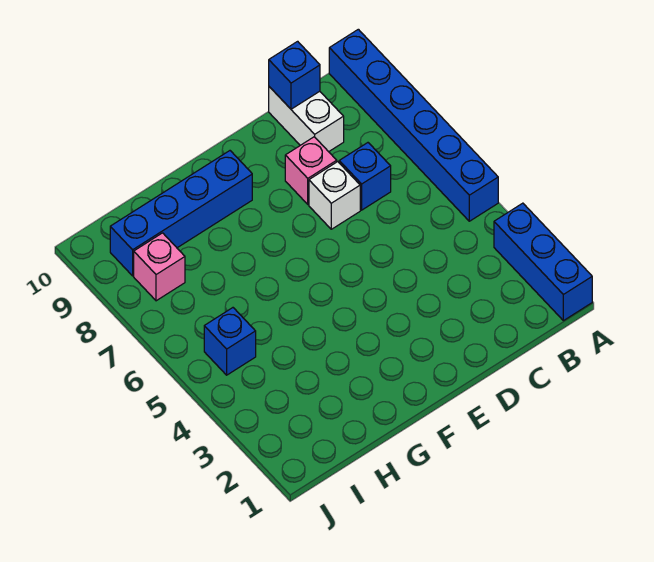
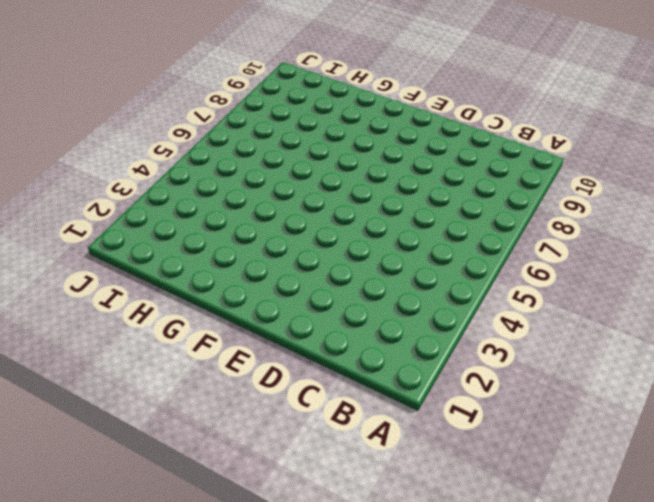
none -> blue brick A1:A3 level 1
none -> blue brick A5:A10 level 1

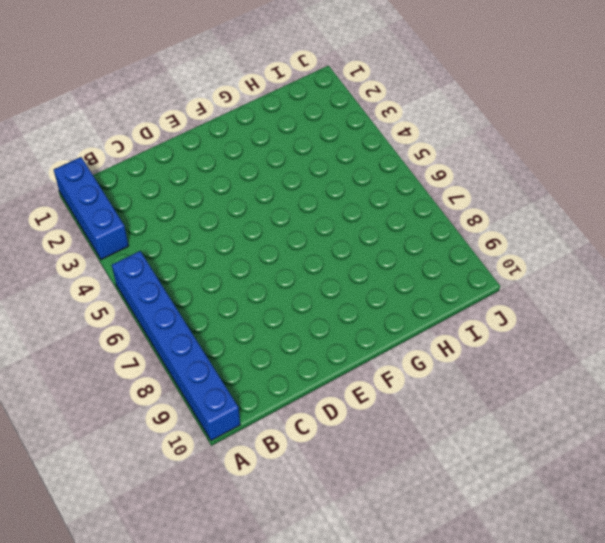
none -> blue brick C7 level 1
none -> white brick C9:C10 level 1

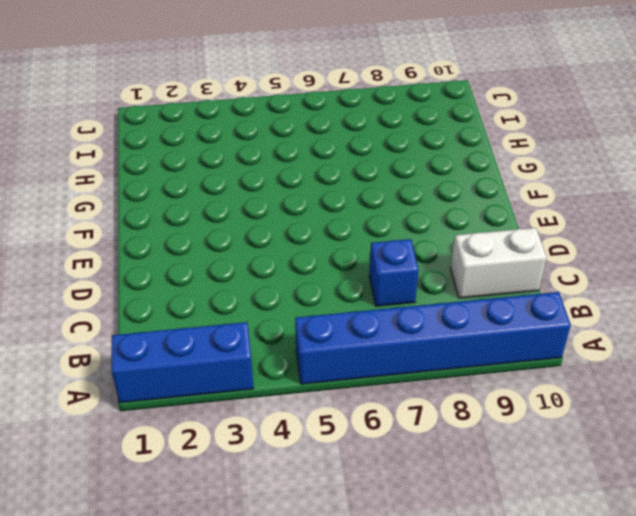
none -> white brick D7 level 1
none -> pink brick D8 level 1

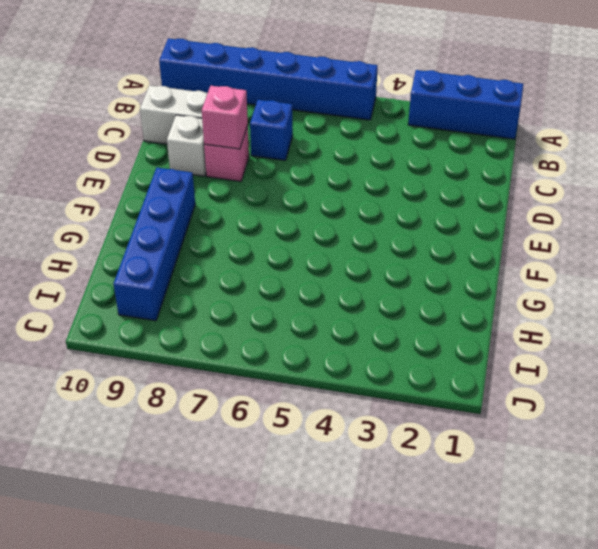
pink brick D8 level 2 -> pink brick I8 level 1
white brick D9 level 1 -> white brick D7 level 1
none -> blue brick I5 level 1
none -> blue brick C10 level 2

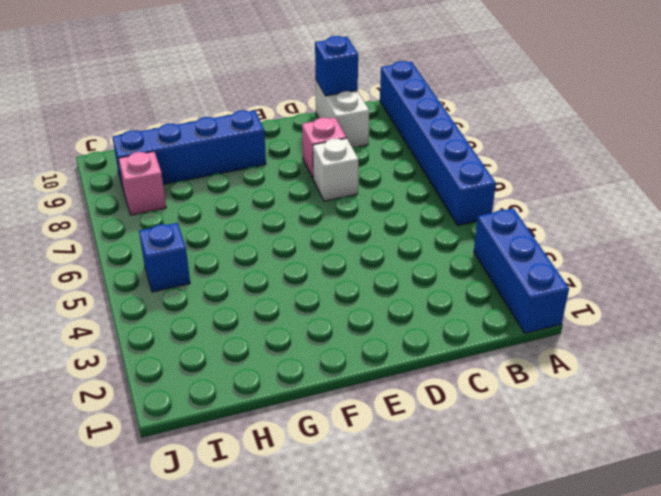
none -> blue brick C7 level 1

